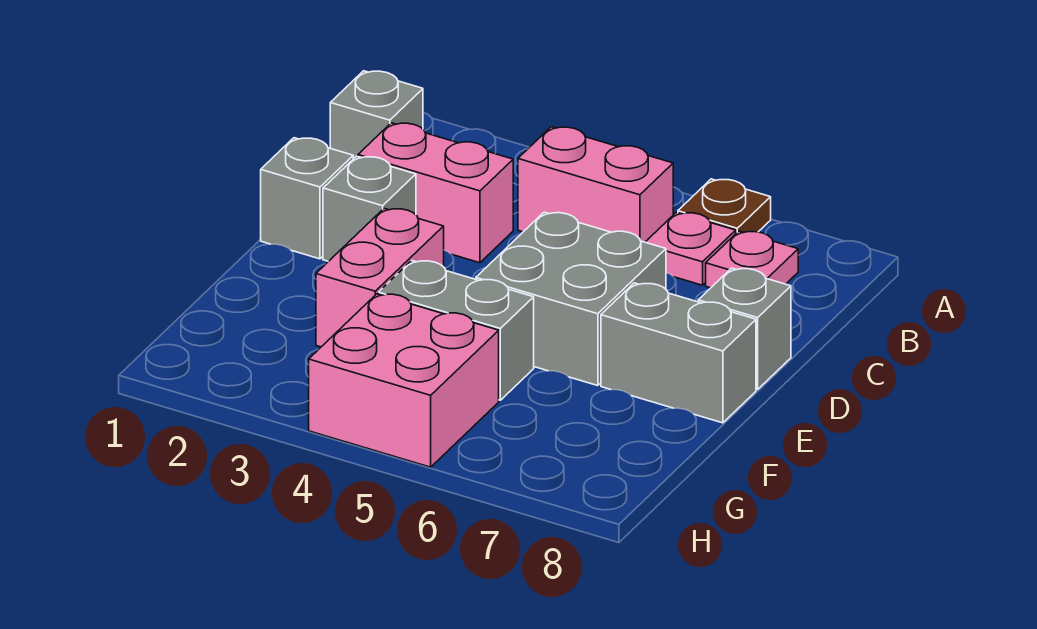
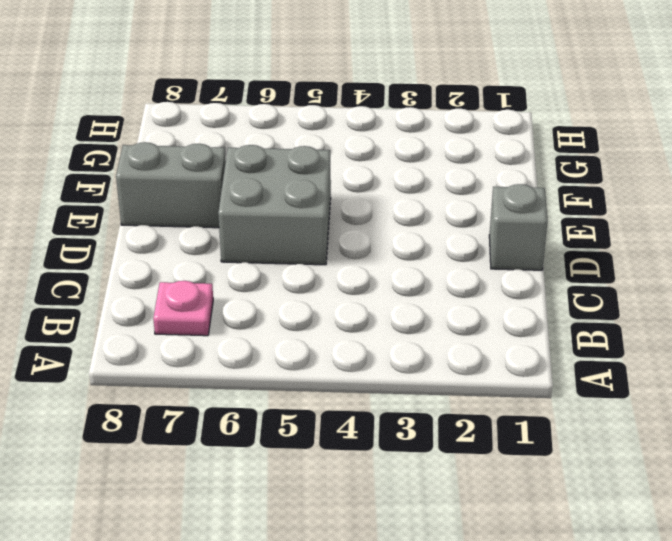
none -> brown plate A6 level 1
none -> grey brick B1 level 1
none -> pink brick B4:B5 level 1

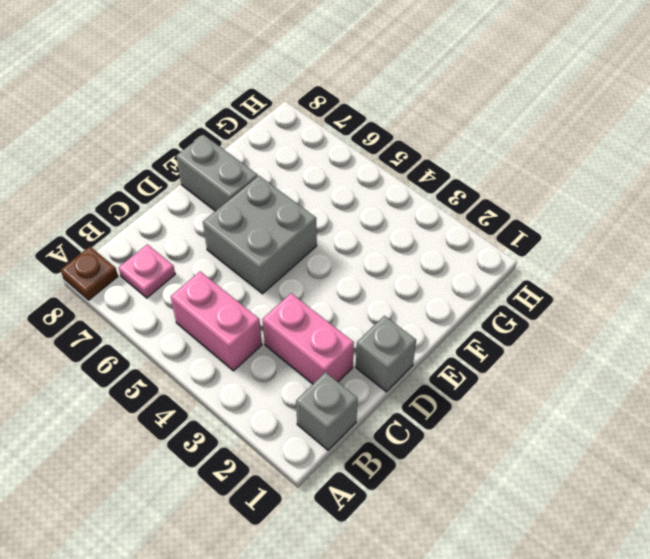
brown plate A8 level 1 -> brown plate A6 level 1
none -> pink plate B6 level 1
none -> grey brick D2 level 1
none -> grey brick D8 level 1

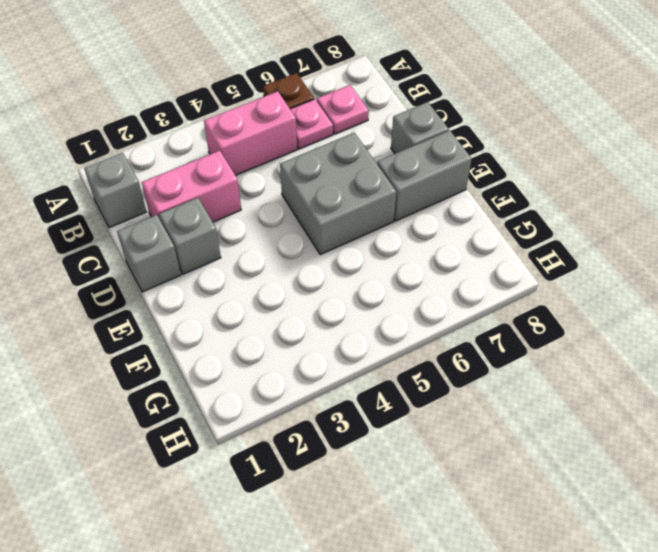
none -> pink brick E3:F3 level 1
none -> grey brick F4:F5 level 1
none -> pink brick G4:H5 level 1

